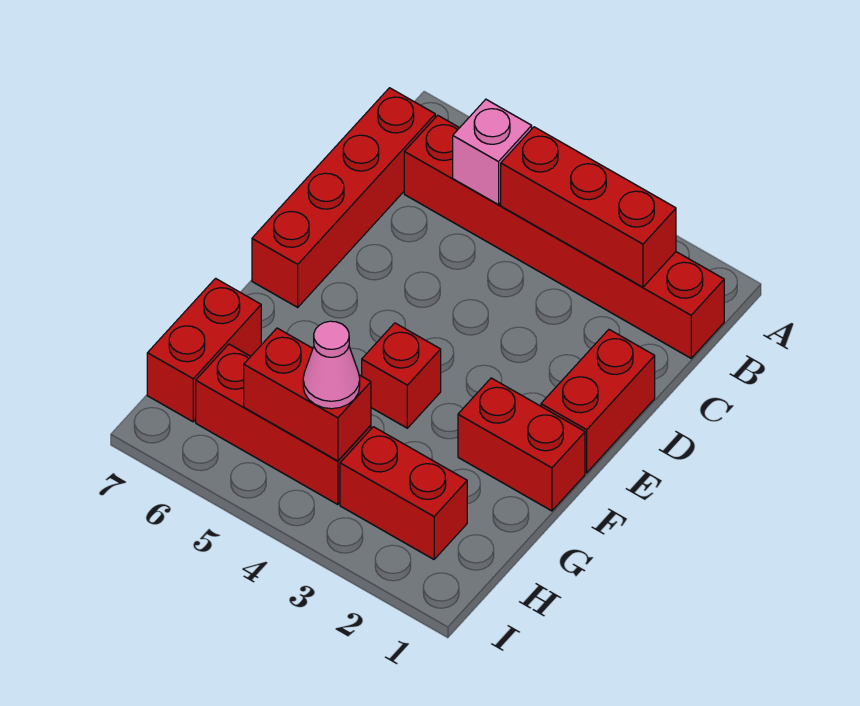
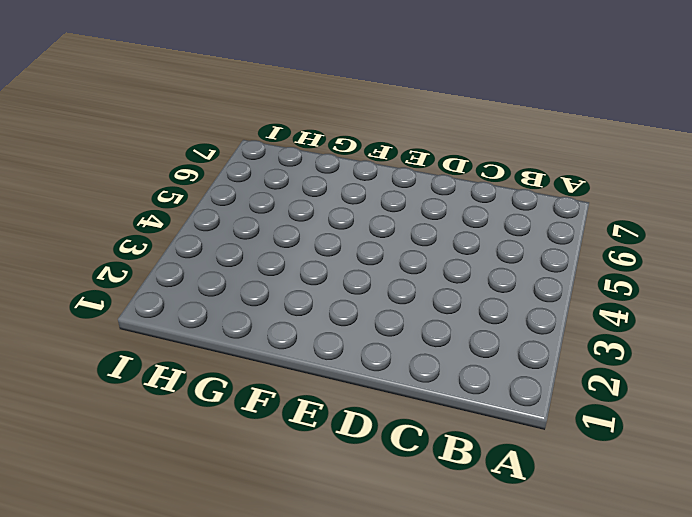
none -> red brick B1:B6 level 1
none -> red brick B7:E7 level 1
none -> red brick D1:E1 level 1

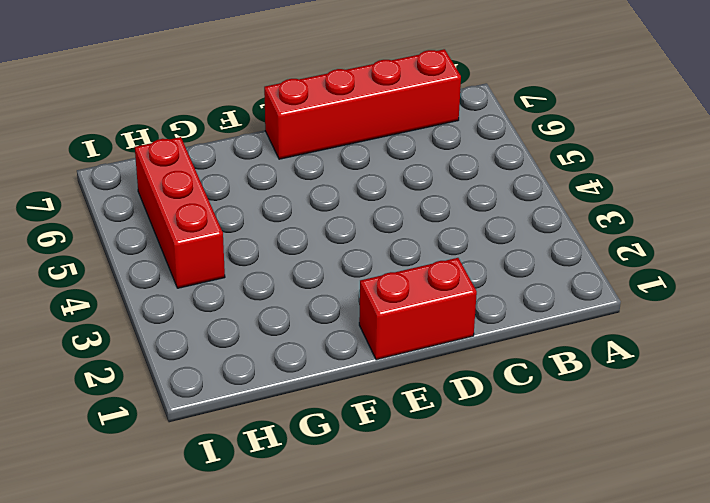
none -> red brick B1:B6 level 1
none -> red brick F1:F2 level 1
none -> red brick F4 level 1

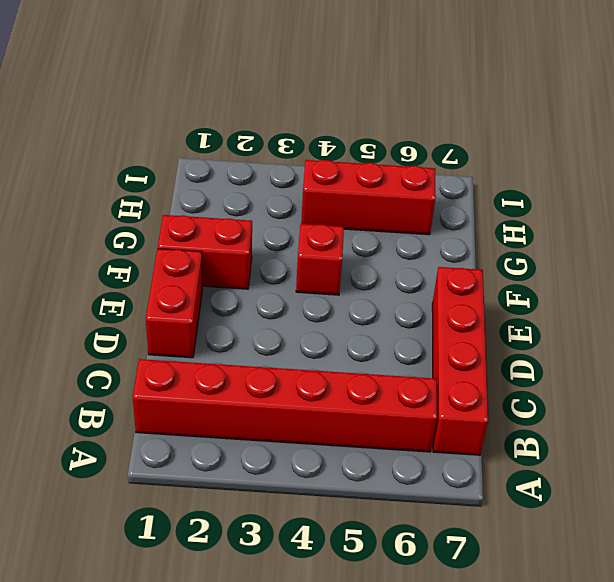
none -> red brick G7:H7 level 1
none -> red brick H2:H3 level 1
none -> red brick B2:B4 level 2

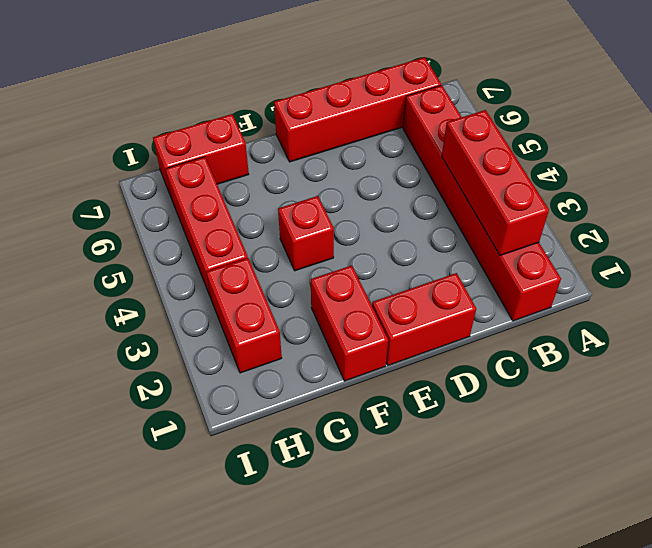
none -> pink brick B5 level 2
none -> red brick H4:H5 level 2
none -> pink cone H4 level 3

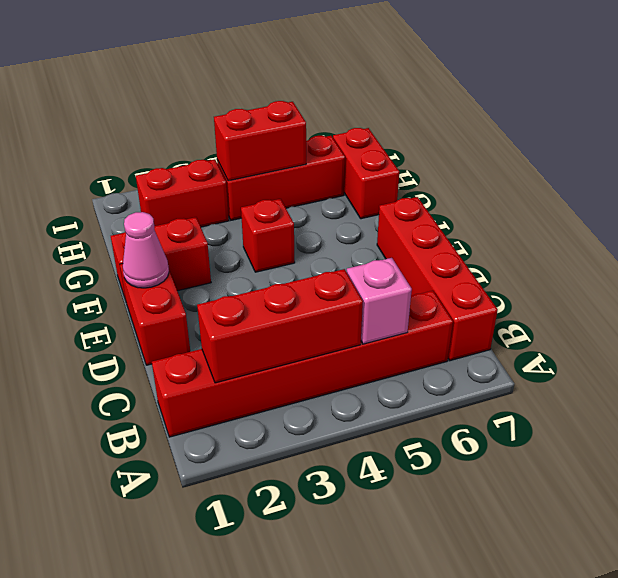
pink cone E1 level 2 -> pink cone H4 level 3

